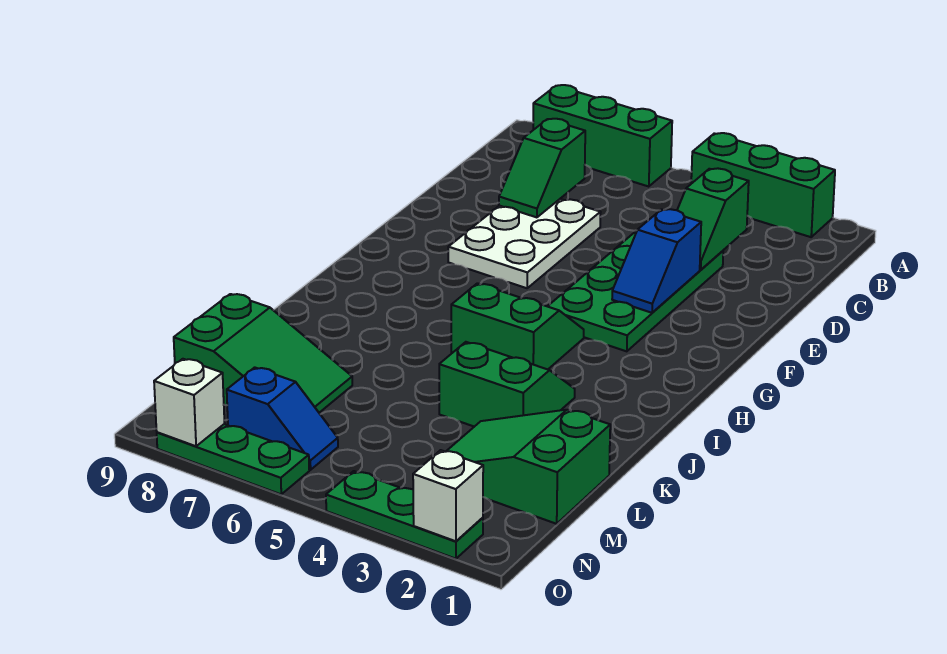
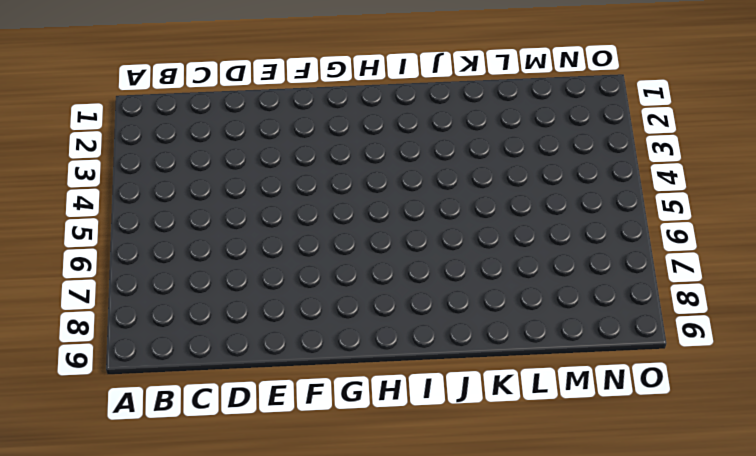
none -> green brick A2:A4 level 1
none -> green brick A6:A8 level 1
none -> green plate D3:G4 level 1

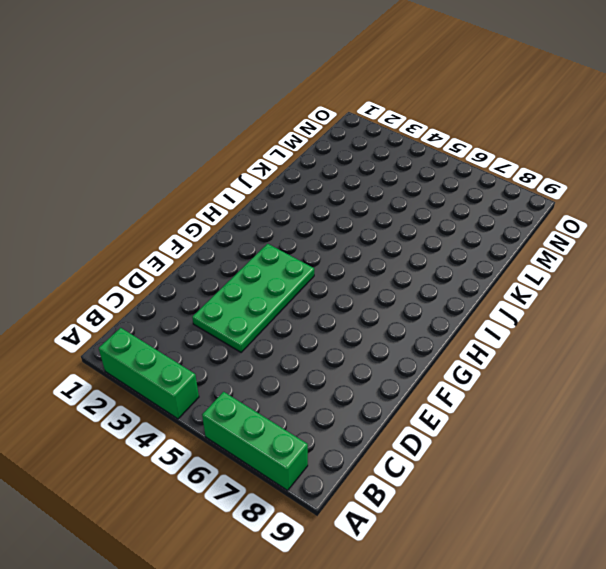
none -> white plate D6:F7 level 1
none -> green slope H4:I5 level 1 top I
none -> green slope J3:K4 level 1 top K

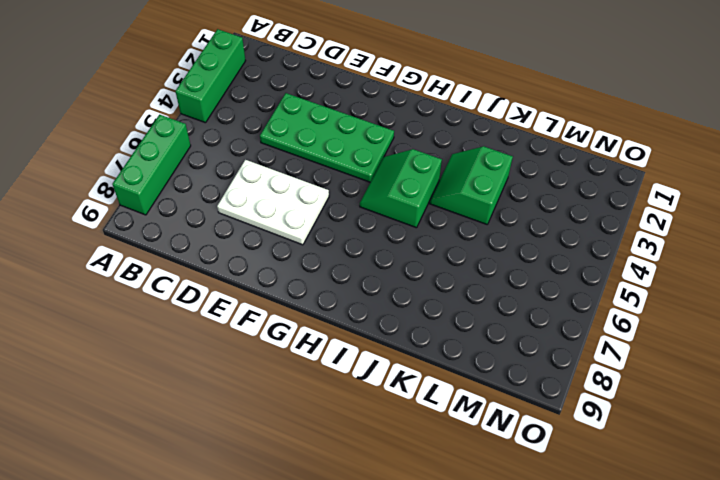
none -> green slope L1:M3 level 1 top 1
none -> green slope L7:M9 level 1 top 9
none -> blue slope N6:N7 level 1 top 7

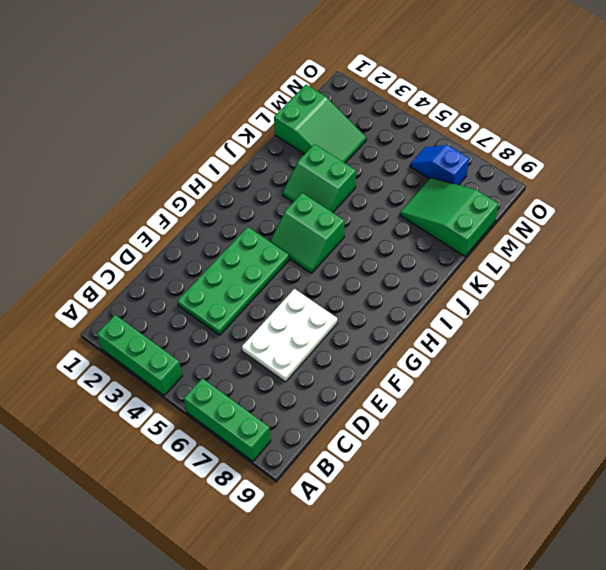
none -> green plate O2:O4 level 1
none -> green plate O6:O8 level 1
none -> green slope C3:D3 level 2 top C

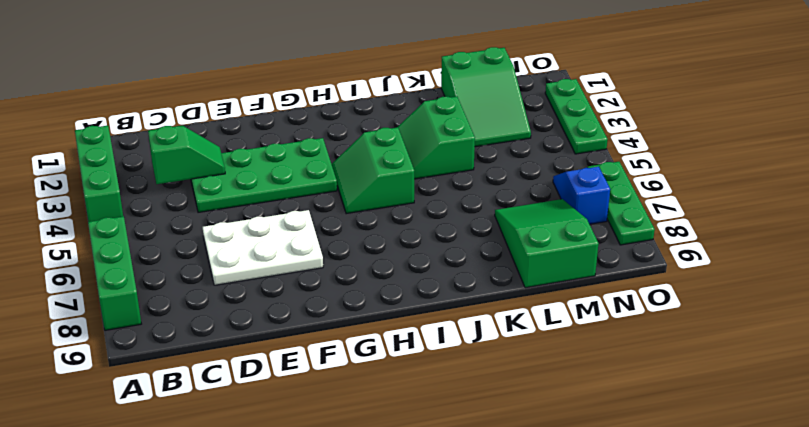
none -> green slope C7:D7 level 2 top C
none -> blue slope E3:F3 level 2 top E
none -> white brick O2 level 2

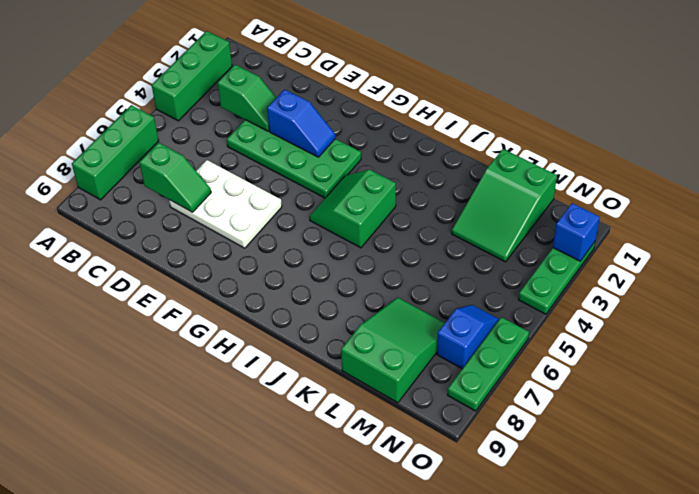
blue brick O2 level 2 -> white brick O2 level 2
none -> green slope J3:K4 level 1 top K
none -> white brick O8 level 2

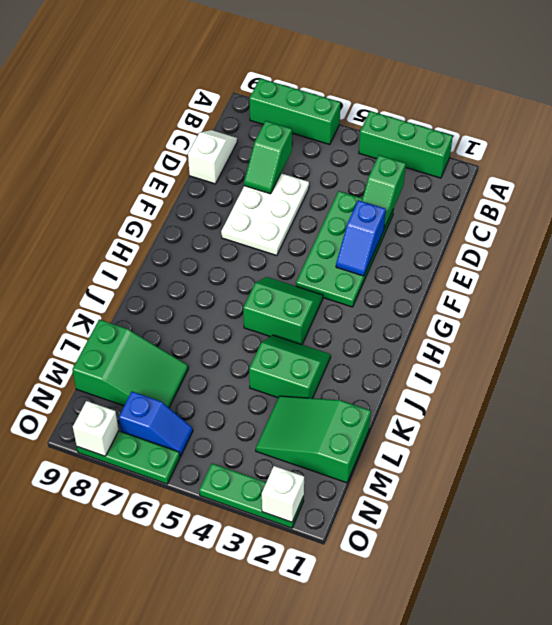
white slope C9:D9 level 1 top D -> none

